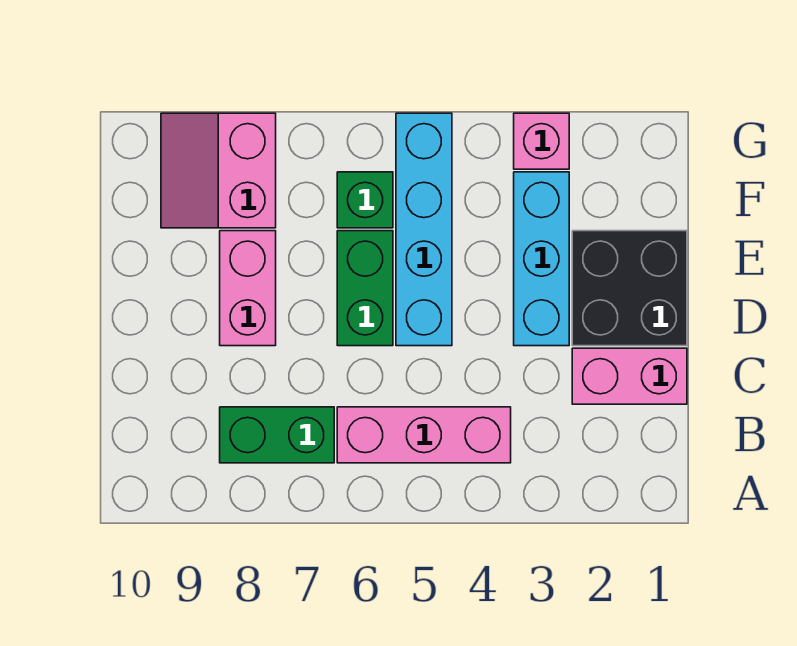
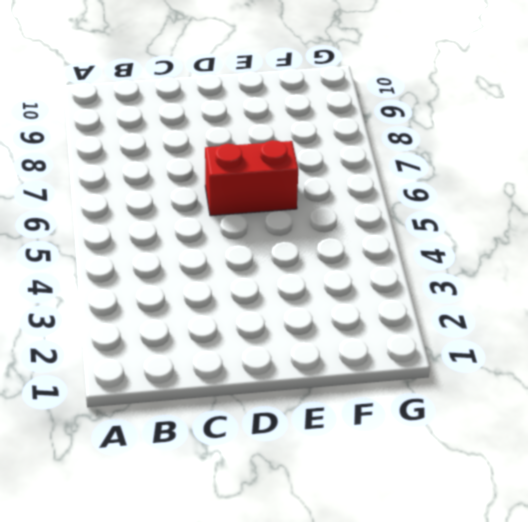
red brick D6:E6 level 1 -> green brick D6:E6 level 1
none -> pink brick B4:B6 level 1
none -> green brick B7:B8 level 1

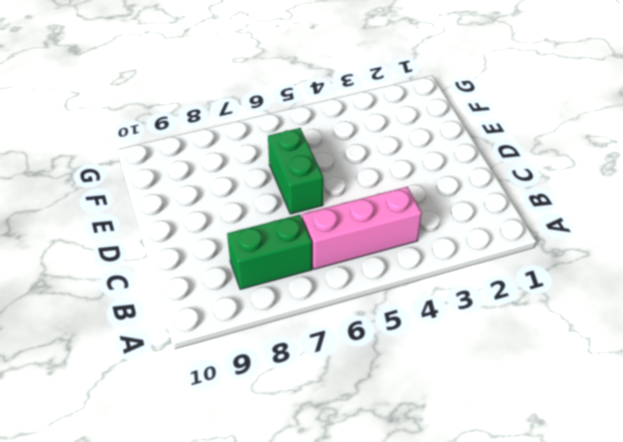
none -> pink brick C1:C2 level 1
none -> black brick D1:E2 level 1

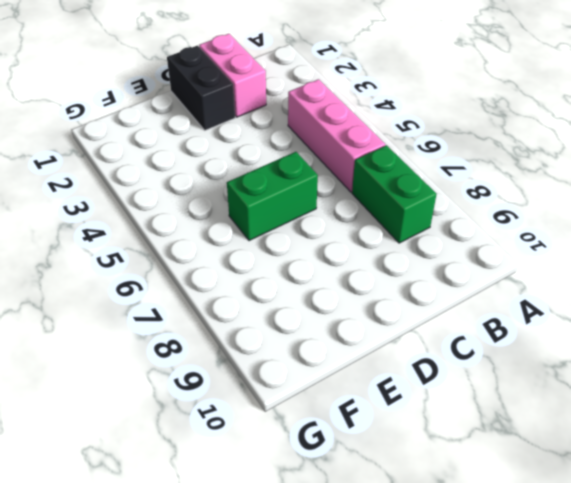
black brick D1:D2 level 1 -> black brick D1:E2 level 1
none -> cyan brick D3:F3 level 1
none -> cyan brick D5:G5 level 1

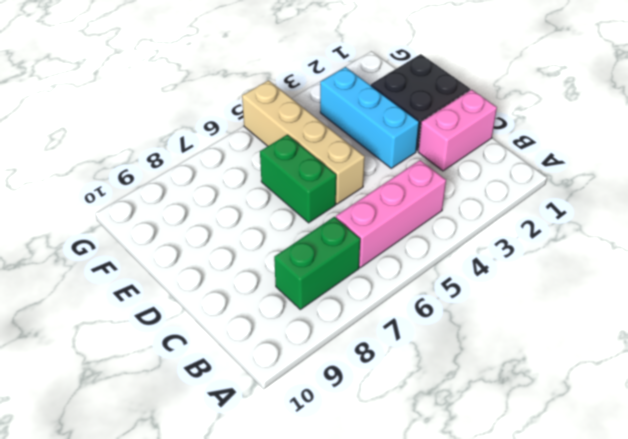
tan brick D5:G5 level 1 -> cyan brick D5:G5 level 1
none -> pink brick D8:E8 level 1
none -> green brick F6 level 1

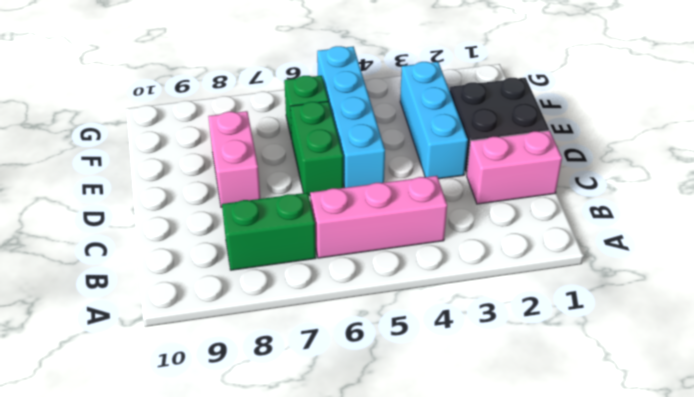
none -> pink slope F8:G9 level 1 top 8
none -> pink brick G3 level 1

